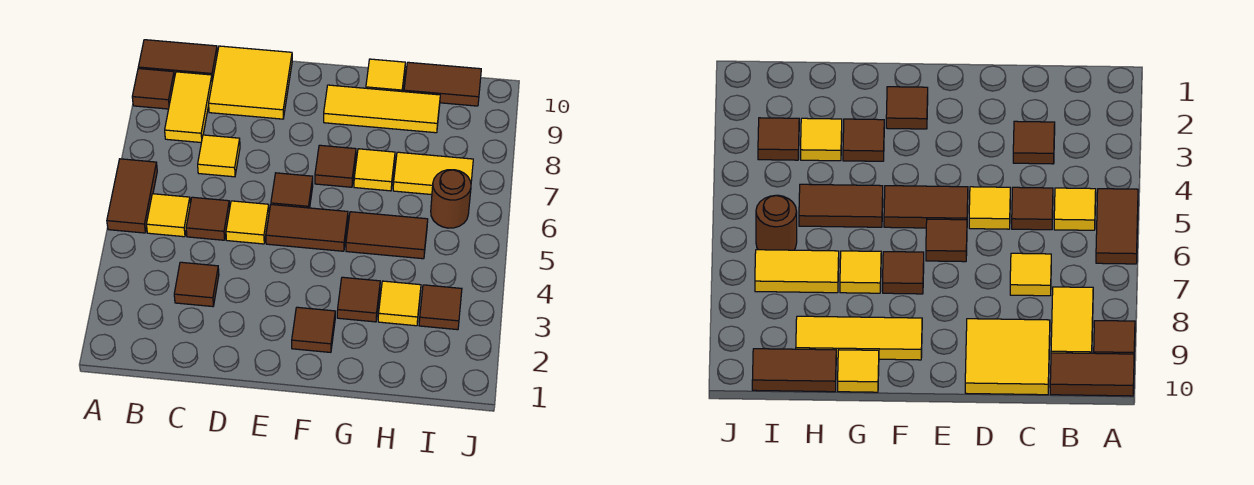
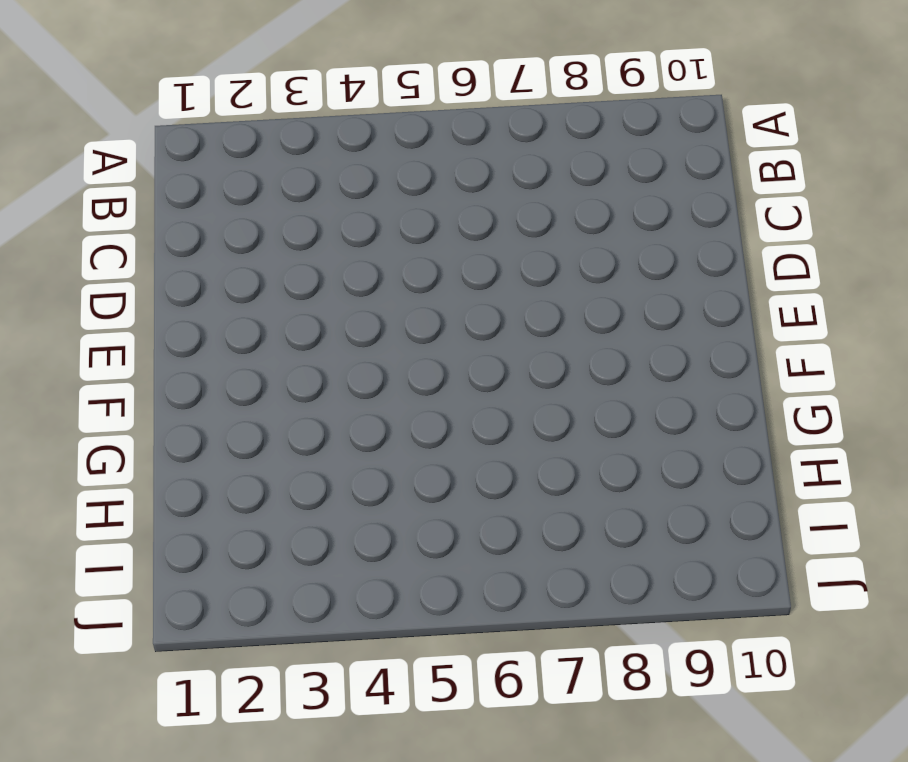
none -> brown tile A5:A6 level 1
none -> brown tile A9 level 1
none -> brown tile A10:B10 level 1

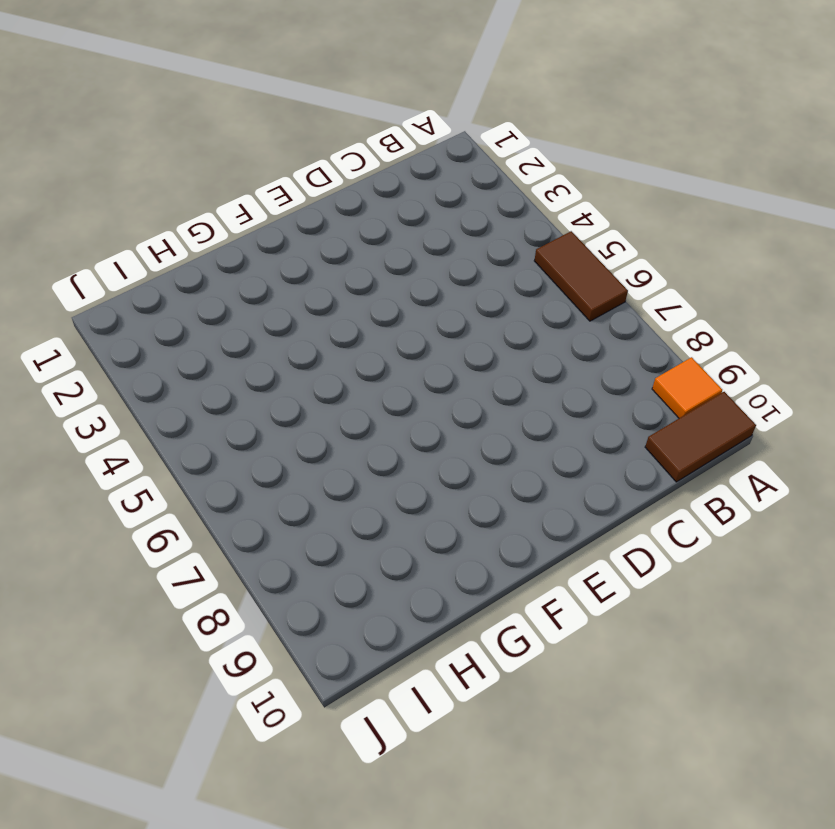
orange tile A9 level 1 -> brown tile A9 level 1
none -> yellow tile B5 level 1
none -> yellow tile B8:B9 level 1
none -> brown tile C3 level 1

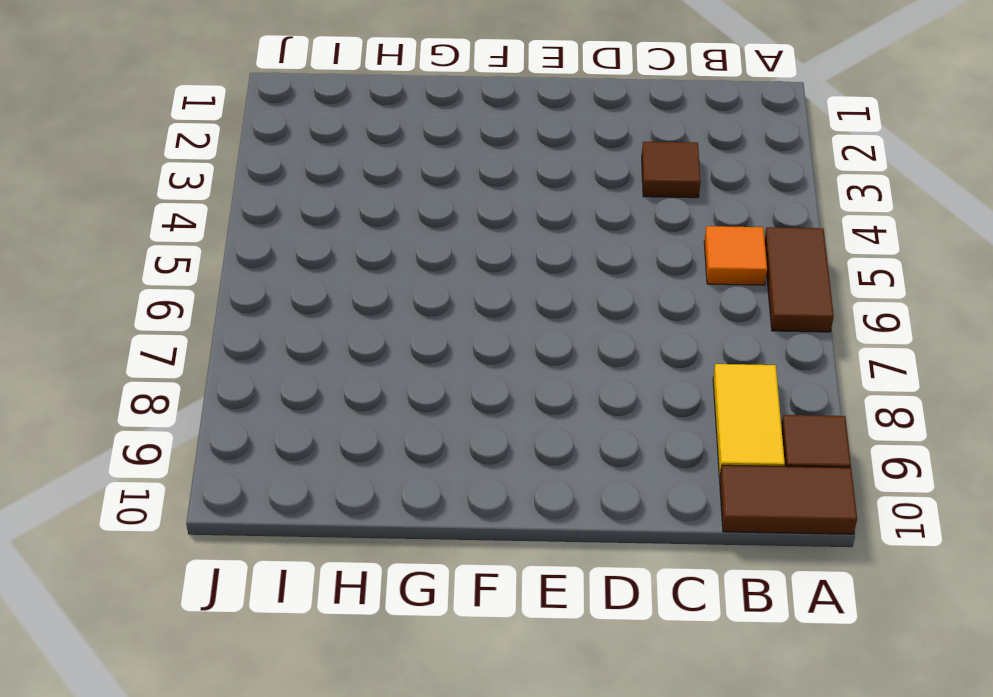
orange tile B5 level 1 -> yellow tile B5 level 1
none -> brown tile C5 level 1
none -> yellow tile C7 level 1
none -> yellow tile C9:D10 level 1

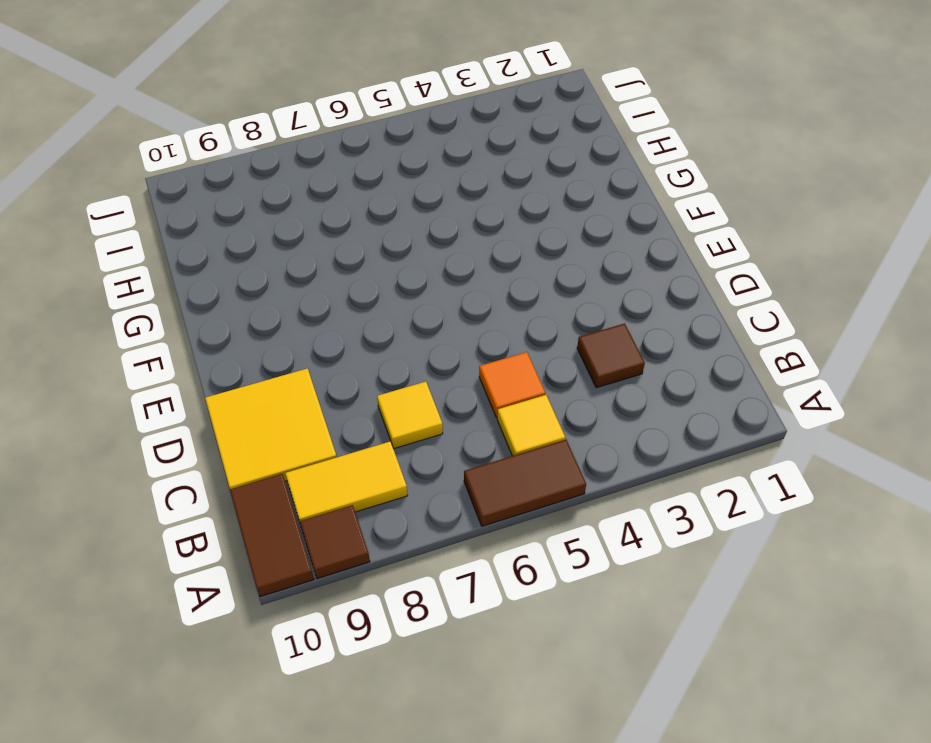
orange tile C5 level 1 -> brown tile C5 level 1
none -> yellow tile D5 level 1
none -> brown tile E5:F5 level 1
none -> brown tile E6 level 1

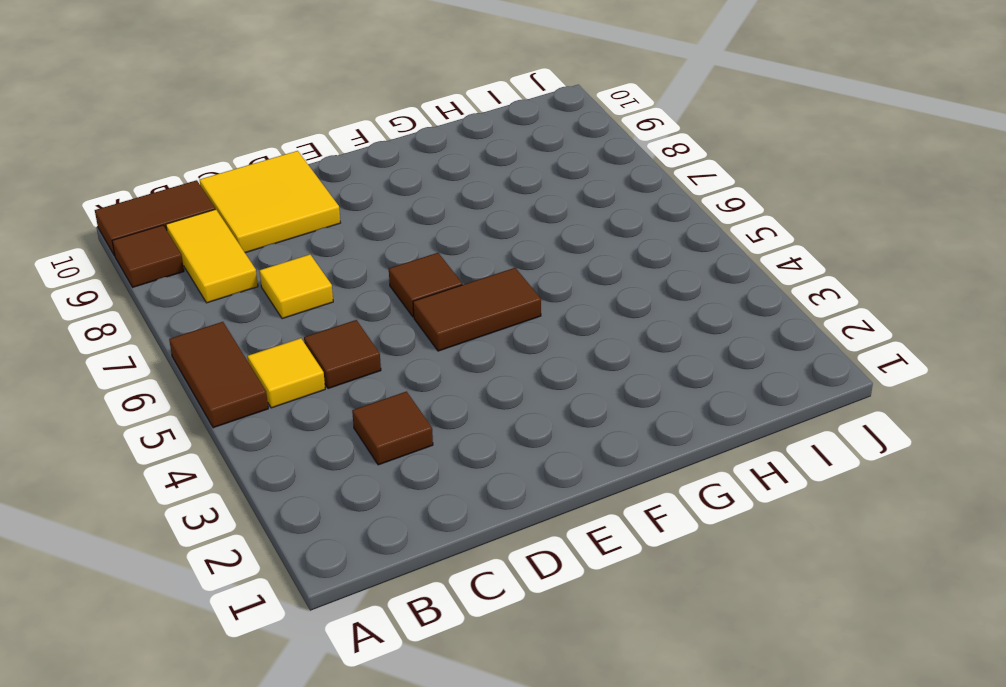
none -> yellow tile D5 level 1
none -> brown tile F2 level 1
none -> brown tile F7 level 1

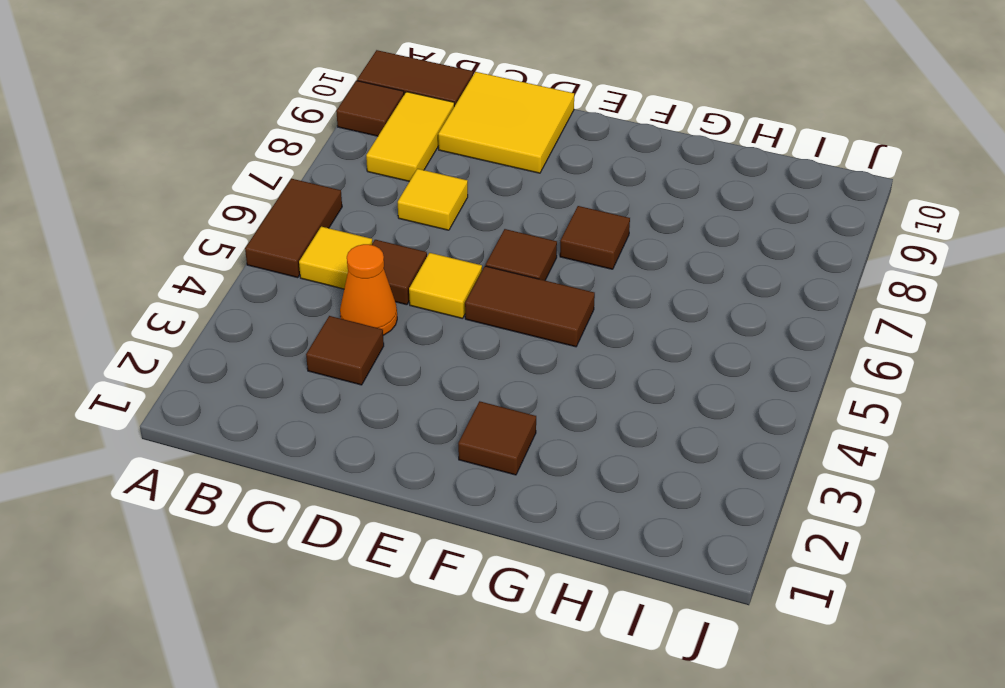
orange cone C4 level 1 -> none
none -> yellow tile F9:H9 level 1
none -> brown tile G3 level 1
none -> brown tile G5:H5 level 1

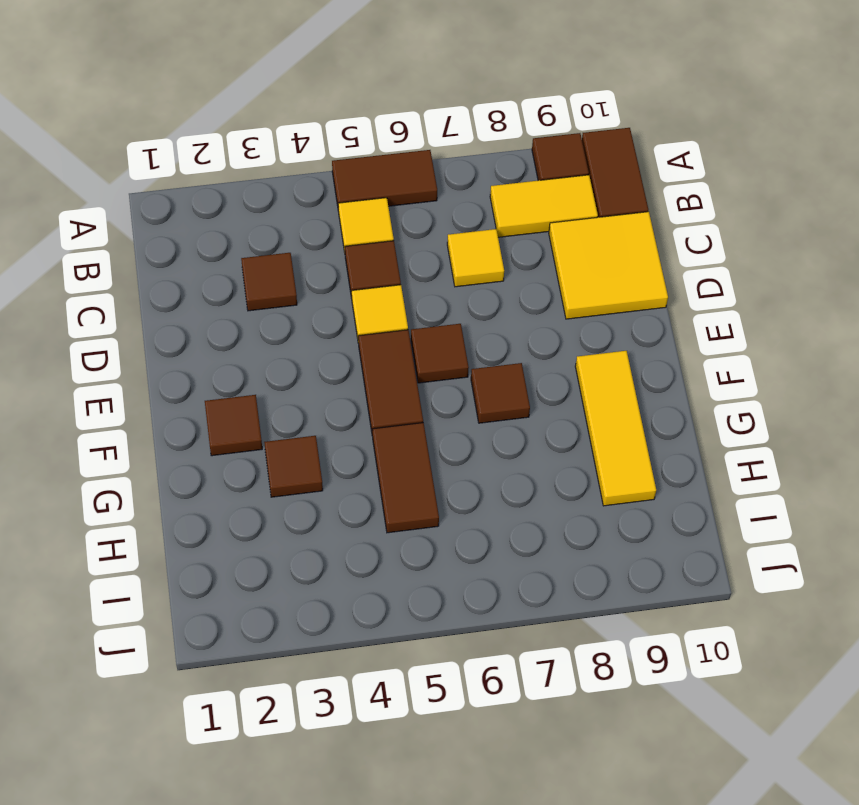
none -> yellow tile G7 level 1
none -> yellow tile G10 level 1
none -> yellow tile H3 level 1

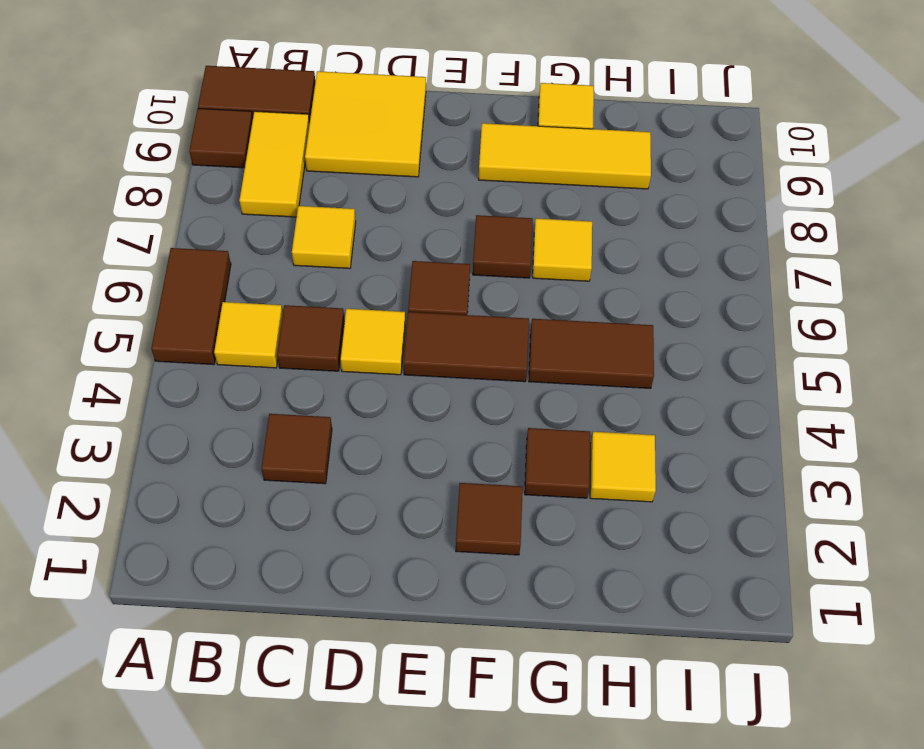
none -> yellow tile H7:I7 level 1
none -> brown tile H10:I10 level 1
none -> brown tile I3 level 1

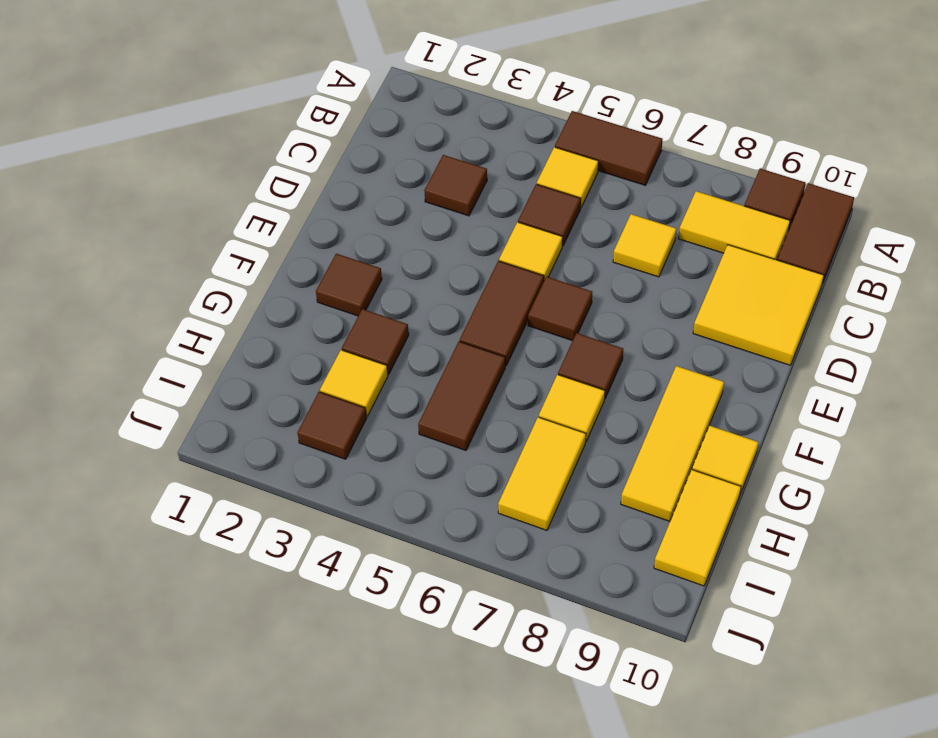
yellow tile H10:I10 level 1 -> brown tile H10:I10 level 1
none -> brown round brick I6 level 1

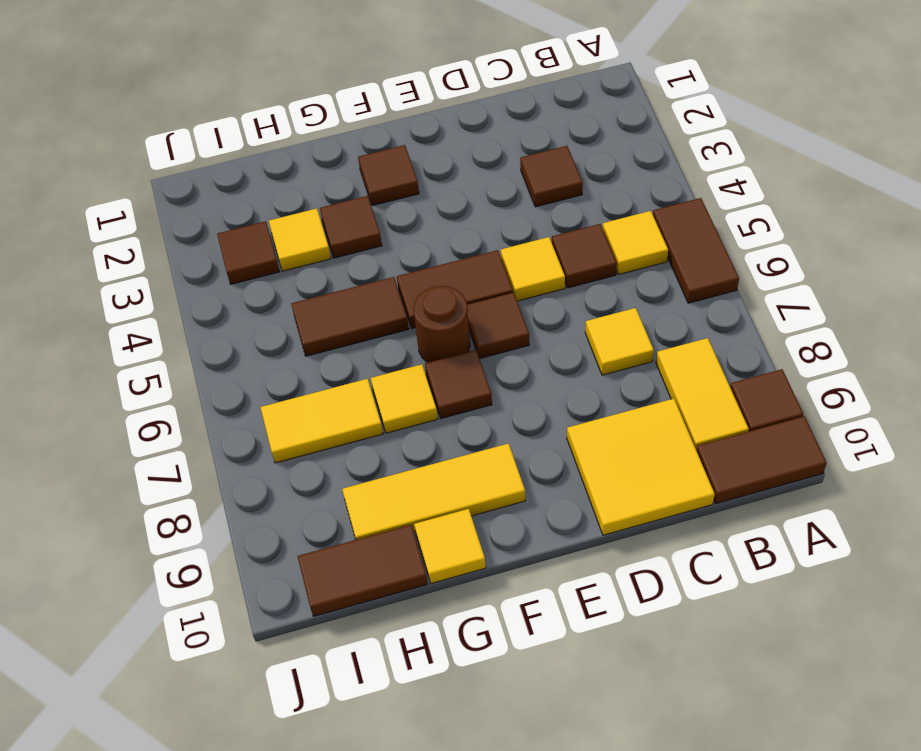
brown round brick F6 level 1 -> brown round brick I6 level 1

